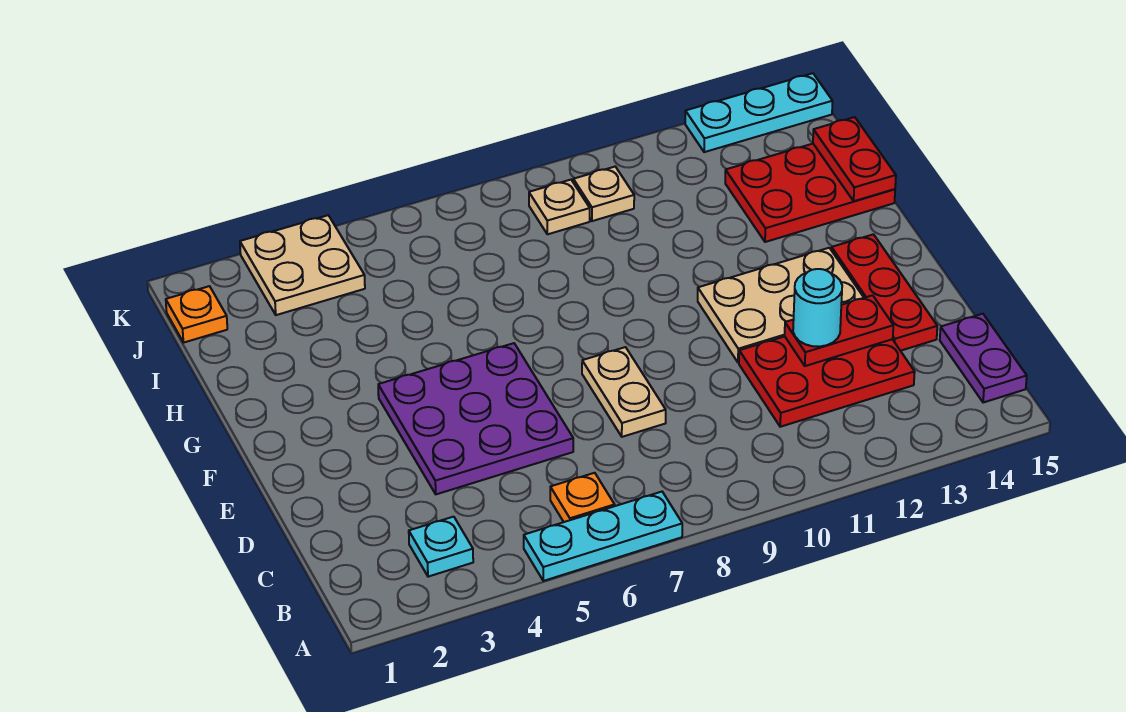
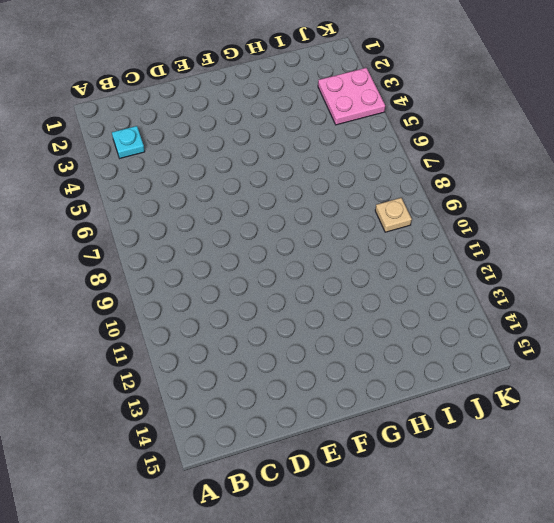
pink plate J3:K4 level 1 -> tan plate J3:K4 level 1
none -> cyan plate A5:A7 level 1
none -> orange plate B6 level 1
none -> purple plate B15:C15 level 1

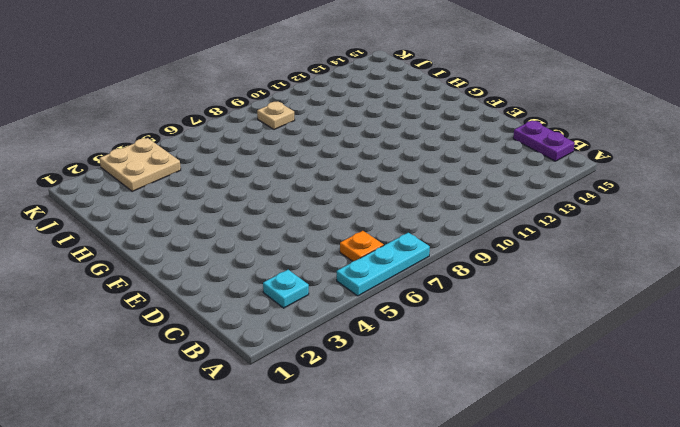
none -> red plate C11:D13 level 1
none -> purple plate D4:F6 level 1
none -> tan plate D8:E8 level 1

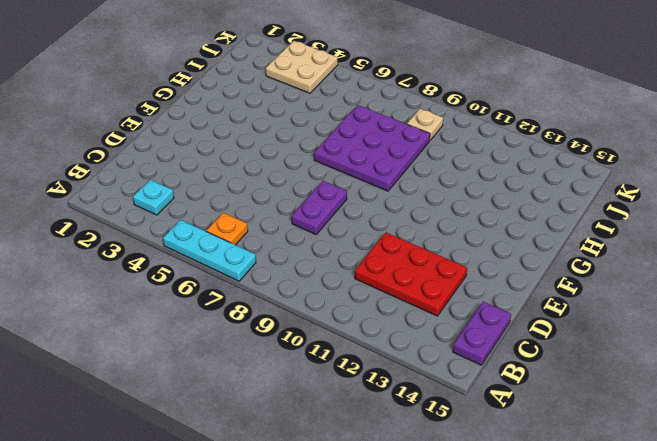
purple plate D8:E8 level 1 -> tan plate D8:E8 level 1
purple plate G7:I9 level 1 -> purple plate D4:F6 level 1
none -> red plate D14:F14 level 1
none -> tan plate E11:F13 level 1
none -> red plate H13:I15 level 1

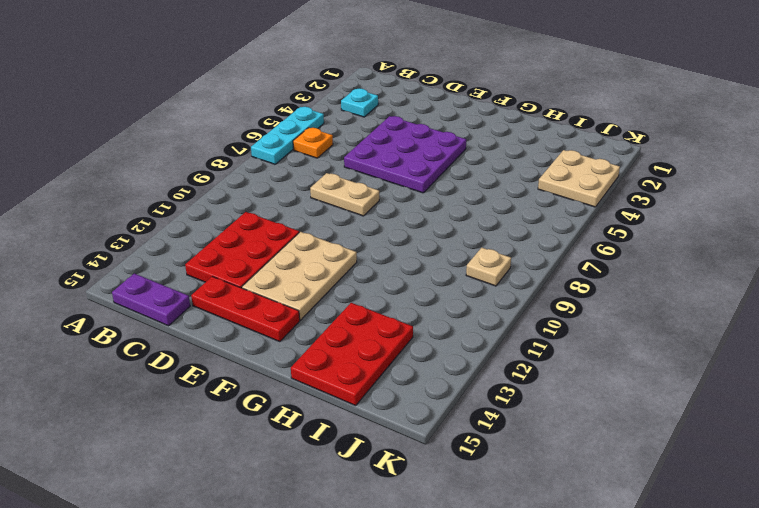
none -> orange plate J1 level 1
none -> tan plate J10 level 1
none -> cyan plate K13:K15 level 1

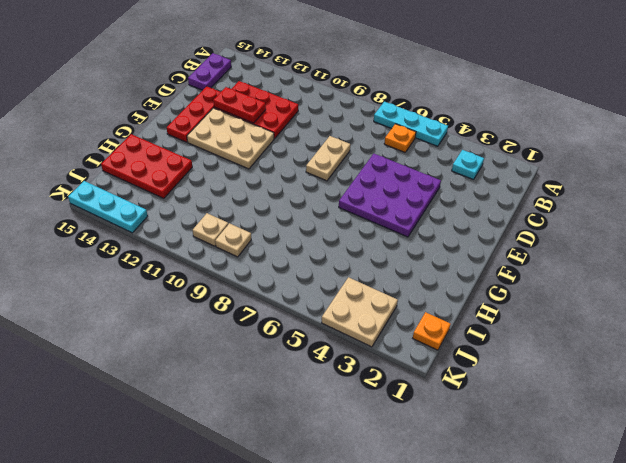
none -> red plate H15:I15 level 2
none -> cyan round brick D12 level 3

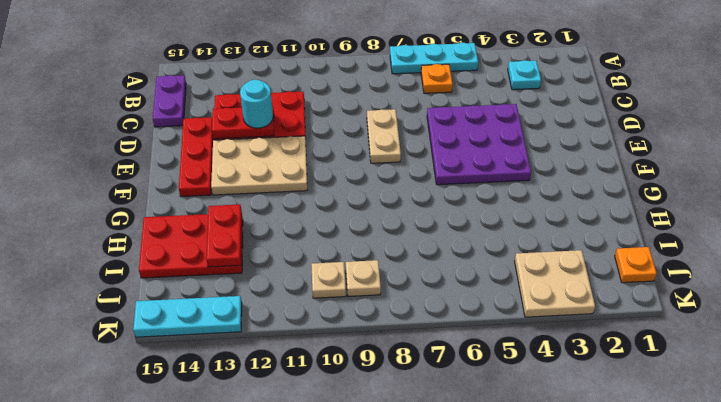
red plate H13:I13 level 2 -> red plate H15:I15 level 2

